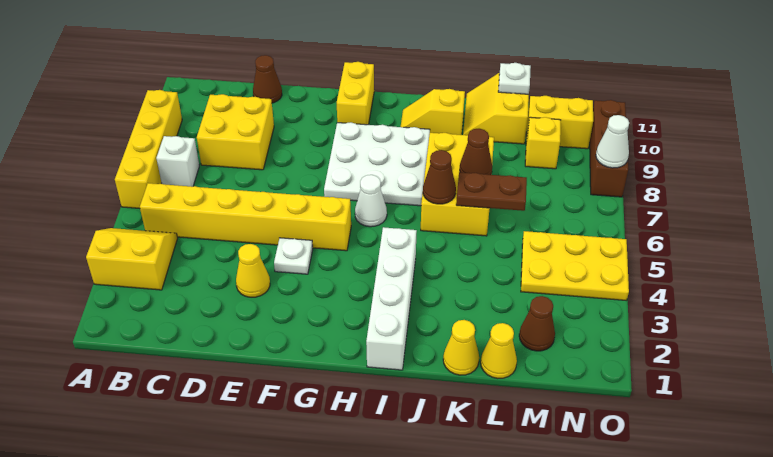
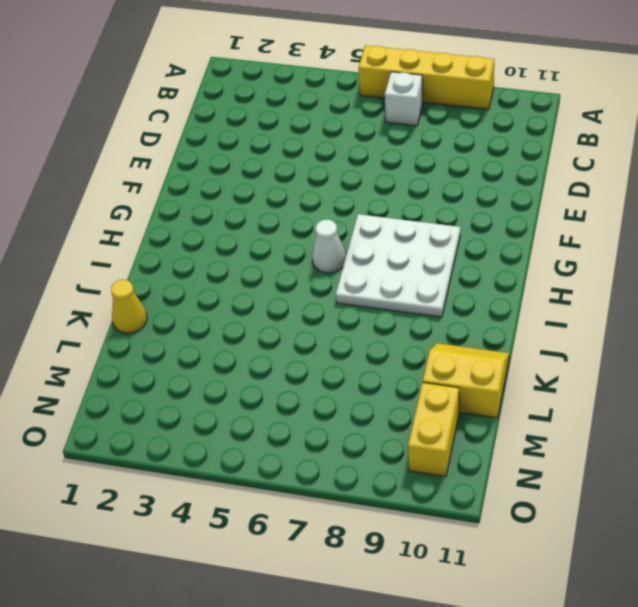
none -> yellow slope A3:B4 level 1 top 3
none -> yellow brick B5:G5 level 1
none -> yellow brick C8:D9 level 1

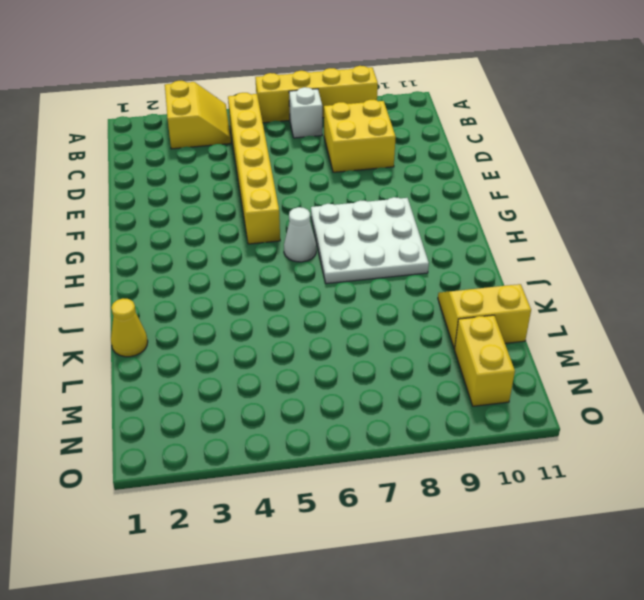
none -> brown cone D11 level 1
none -> yellow cone E3 level 1
none -> white plate F4 level 1

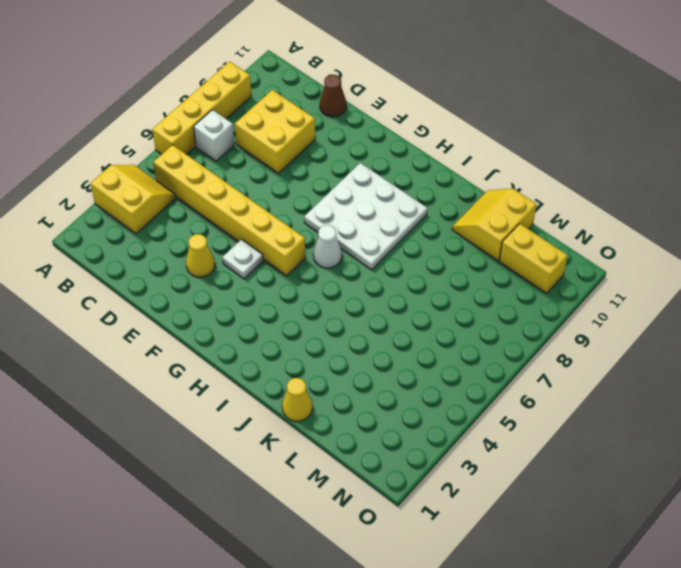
none -> yellow brick G10:G11 level 1
none -> white brick I1:I4 level 1
none -> yellow slope I10:J10 level 1 top J

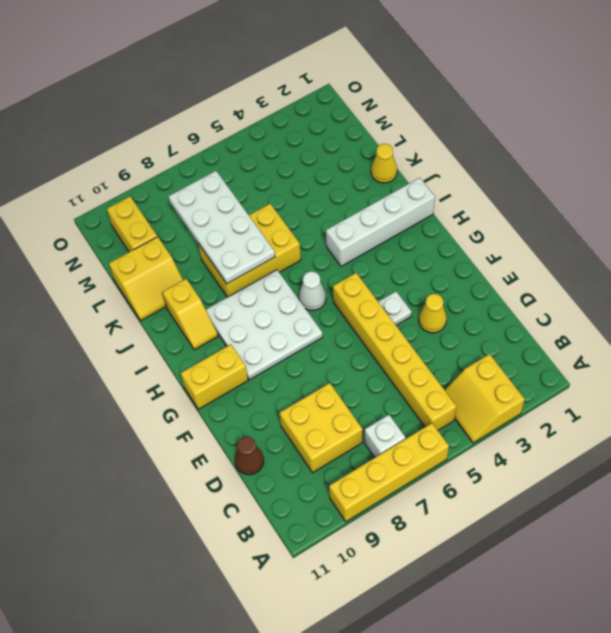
white plate J7:M8 level 2 -> brown cone K7 level 2
none -> yellow cone L1 level 1
none -> brown cone M2 level 1
none -> yellow plate M4:O5 level 1

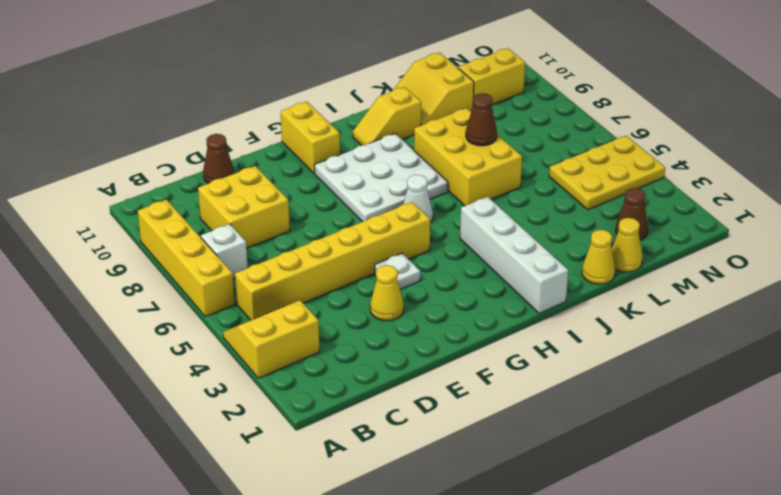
none -> yellow brick M9 level 1
none -> brown brick O8:O10 level 1
none -> brown cone J6 level 2

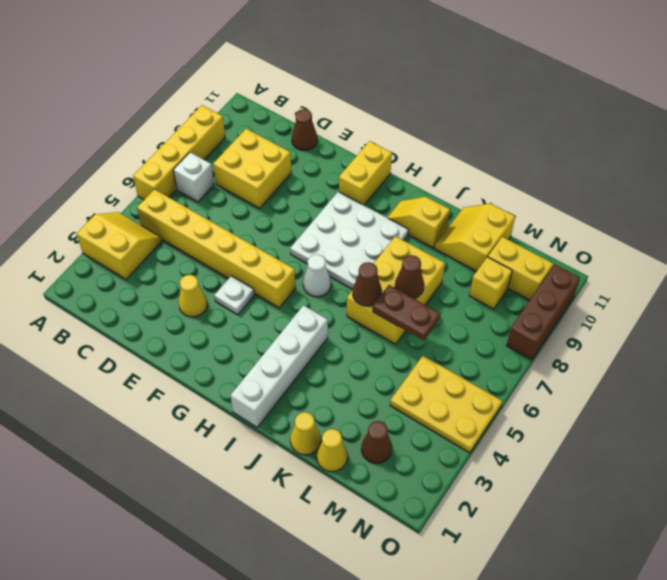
none -> white plate L11 level 2
none -> white cone O8 level 2

